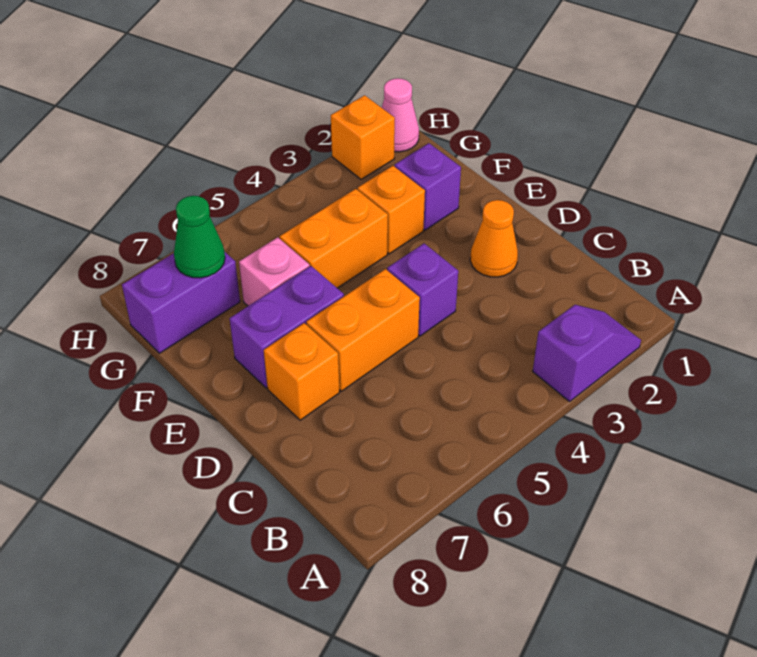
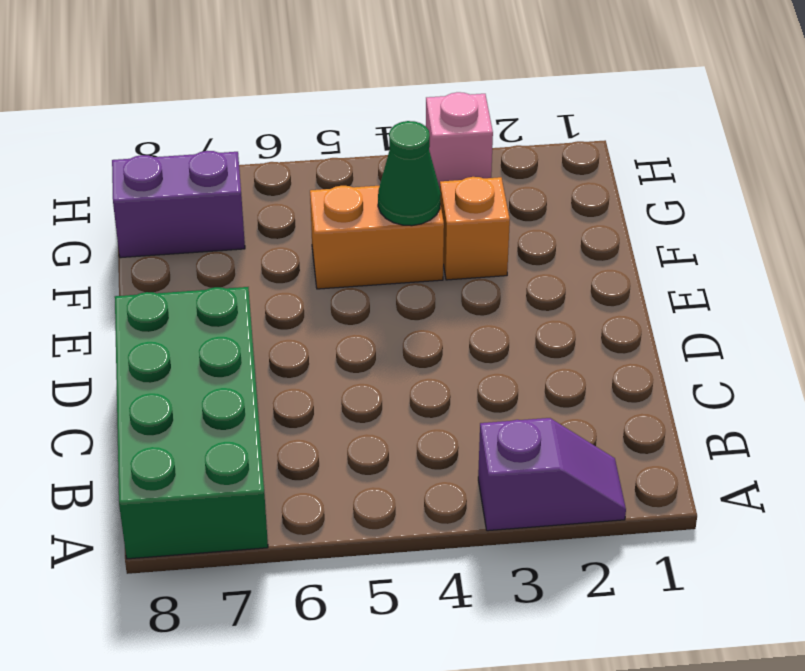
green brick A7:D8 level 1 -> orange brick D7 level 1
green cone F4 level 2 -> green cone G7 level 2
pink brick H3 level 1 -> pink brick F6 level 1
none -> orange cone D2 level 1
none -> purple brick D4 level 1
none -> orange brick D5:D6 level 1

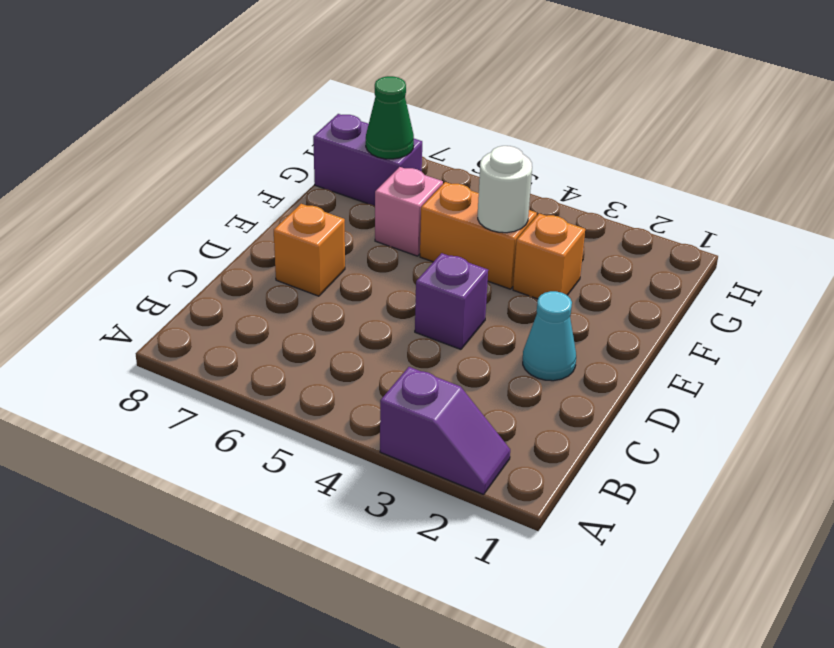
cyan cone D2 level 1 -> orange cone D2 level 1
white round brick F4 level 2 -> none
none -> orange brick D5:D6 level 1
none -> purple brick E6:E7 level 1
none -> purple brick F2 level 1

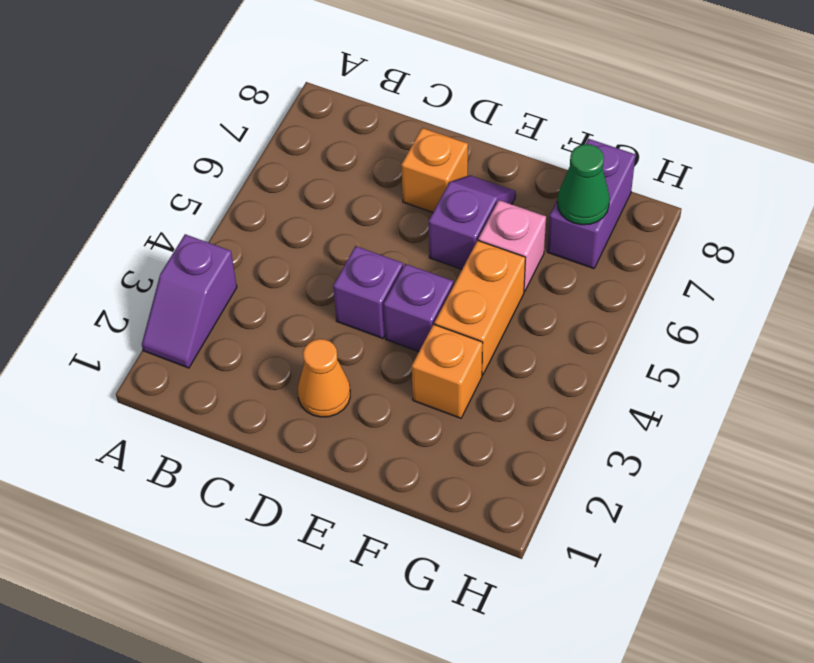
purple brick E4 level 1 -> purple brick F2 level 1
purple slope E6:E7 level 1 top 6 -> purple brick E6:E7 level 1
none -> orange brick D5:D6 level 1
none -> pink cone H1 level 1
none -> orange brick H2 level 1

